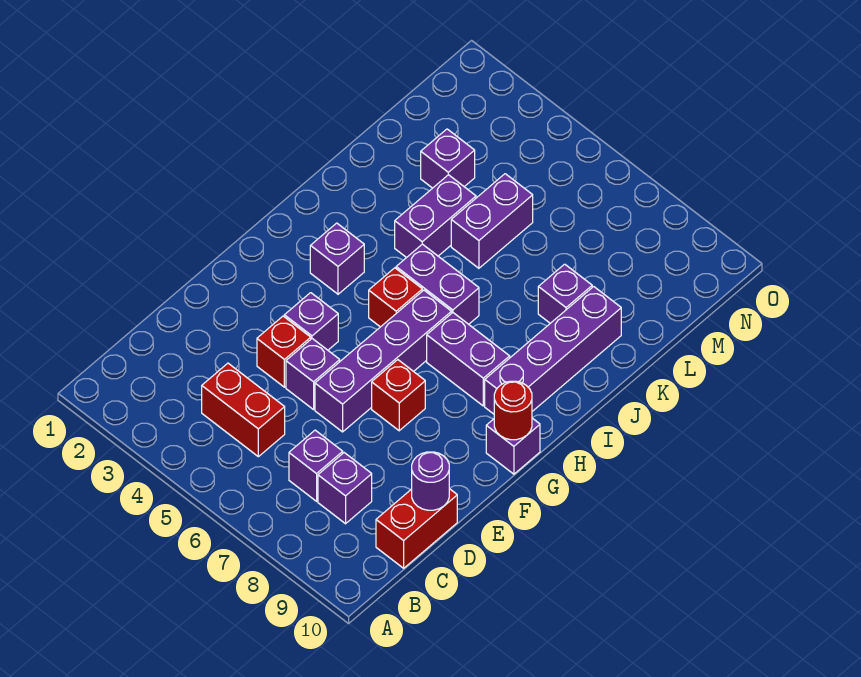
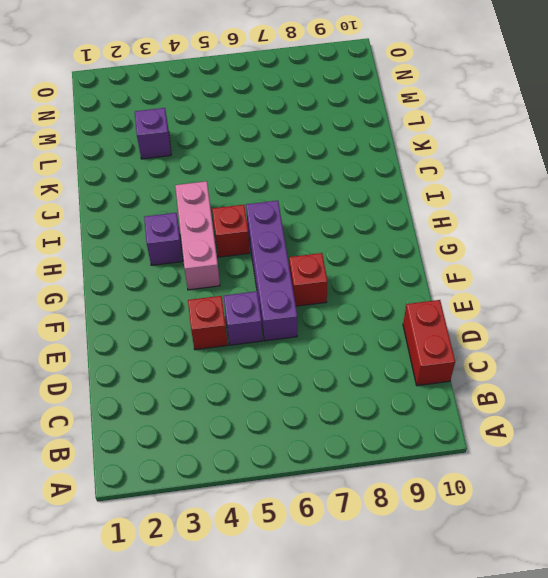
pink brick G4:I4 level 1 -> none
none -> red brick C4:C5 level 1
none -> purple brick C7 level 1
none -> purple brick C8 level 1

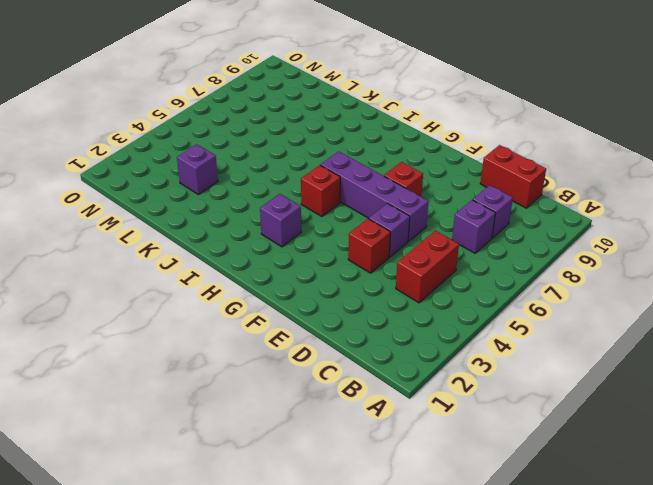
none -> purple brick F4 level 1
none -> purple brick G10 level 1
none -> purple brick H7:H8 level 1

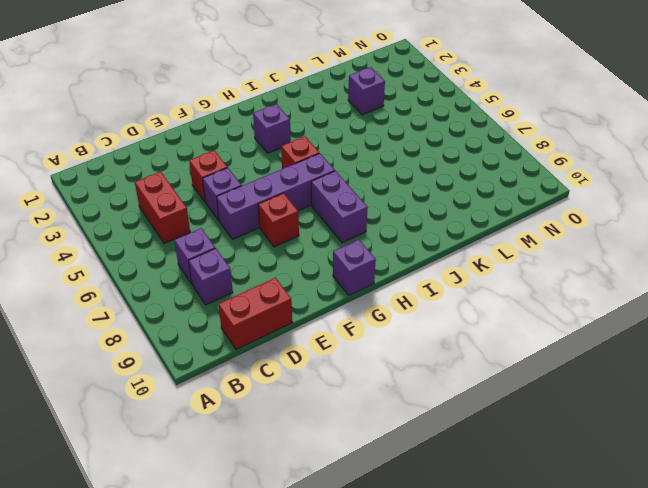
none -> purple brick F4 level 1
none -> purple brick H9:K9 level 1
none -> purple brick I5:I6 level 1

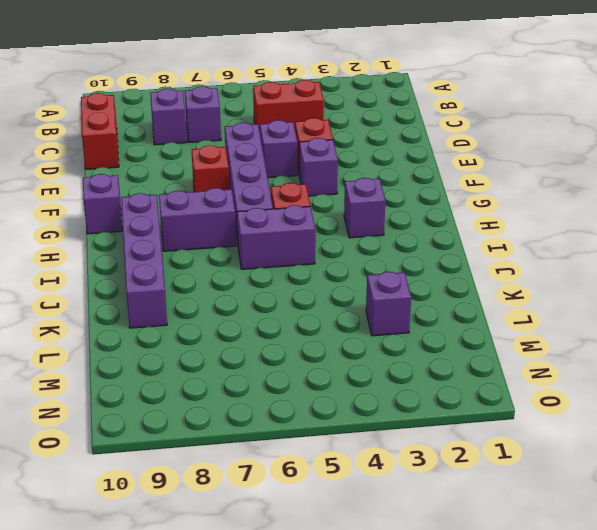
none -> purple brick J4:K4 level 1
none -> purple brick K5:L5 level 1
none -> purple brick K8 level 1

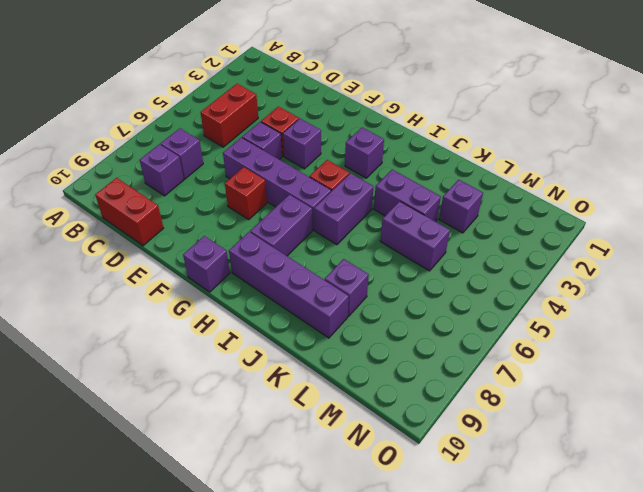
none -> purple round brick D10 level 2
none -> red round brick G10 level 2

